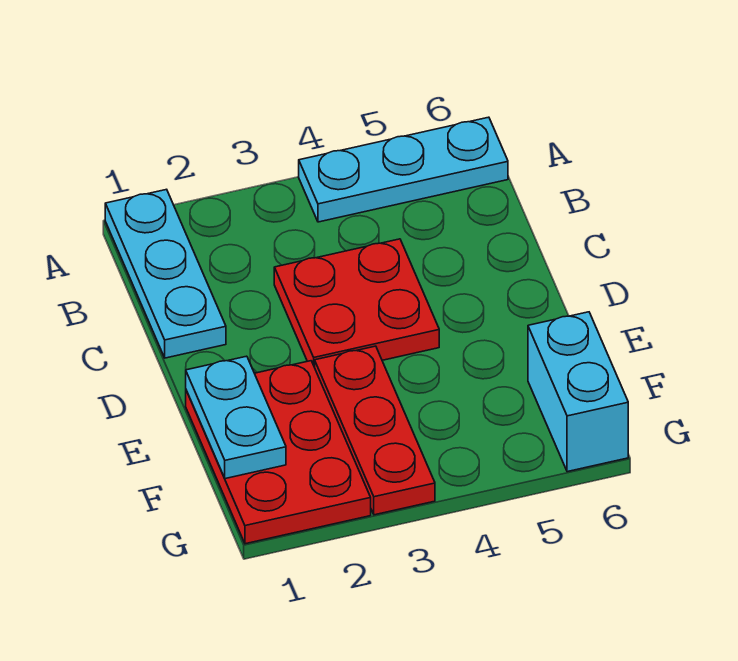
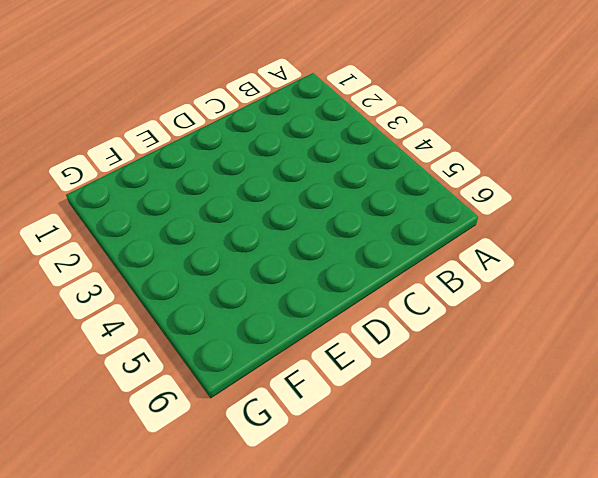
none -> cyan plate A1:C1 level 1
none -> cyan plate A4:A6 level 1

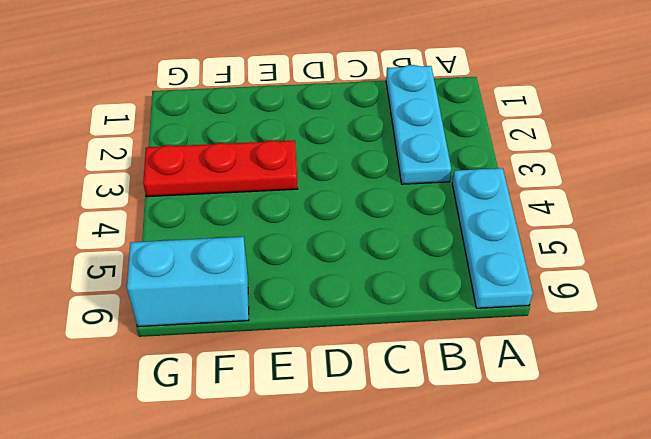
cyan plate B1:B3 level 1 -> cyan plate A1:C1 level 1
none -> red plate C3:D4 level 1
none -> red plate E1:G2 level 1

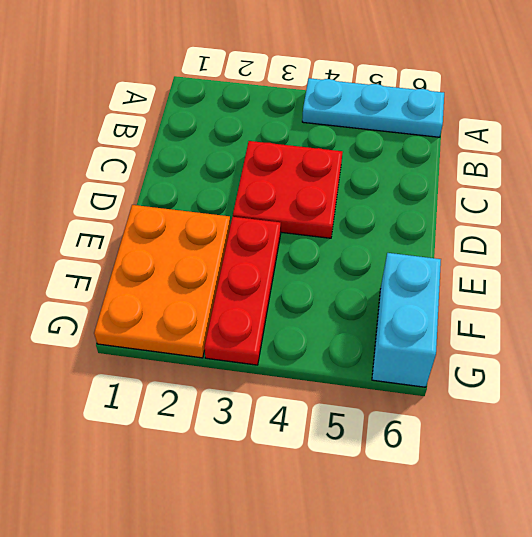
orange plate E1:G2 level 1 -> red plate E1:G2 level 1
none -> cyan plate A1:C1 level 1
none -> cyan plate E1:F1 level 2

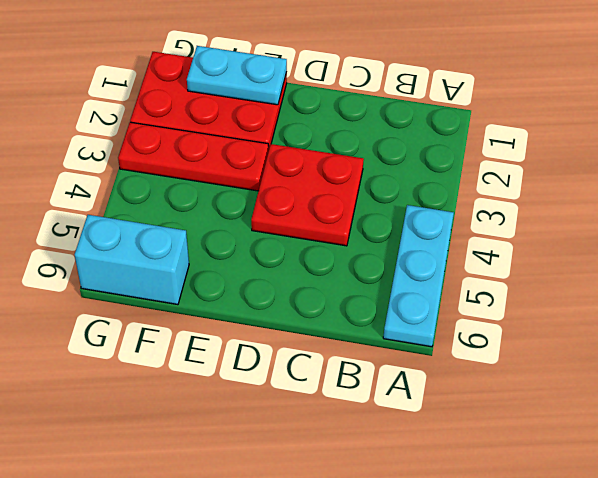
none -> cyan plate A1:C1 level 1

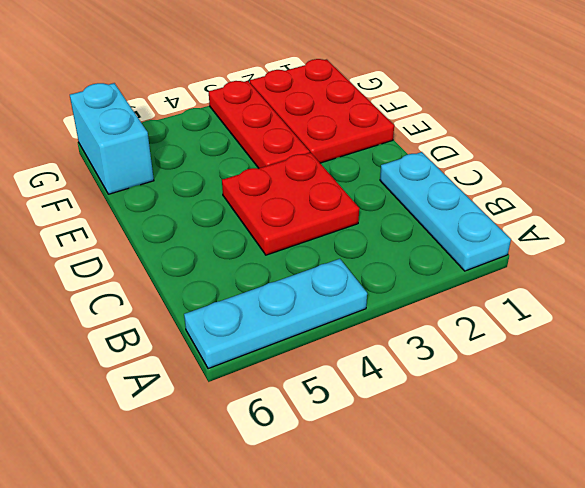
none -> cyan plate E1:F1 level 2

